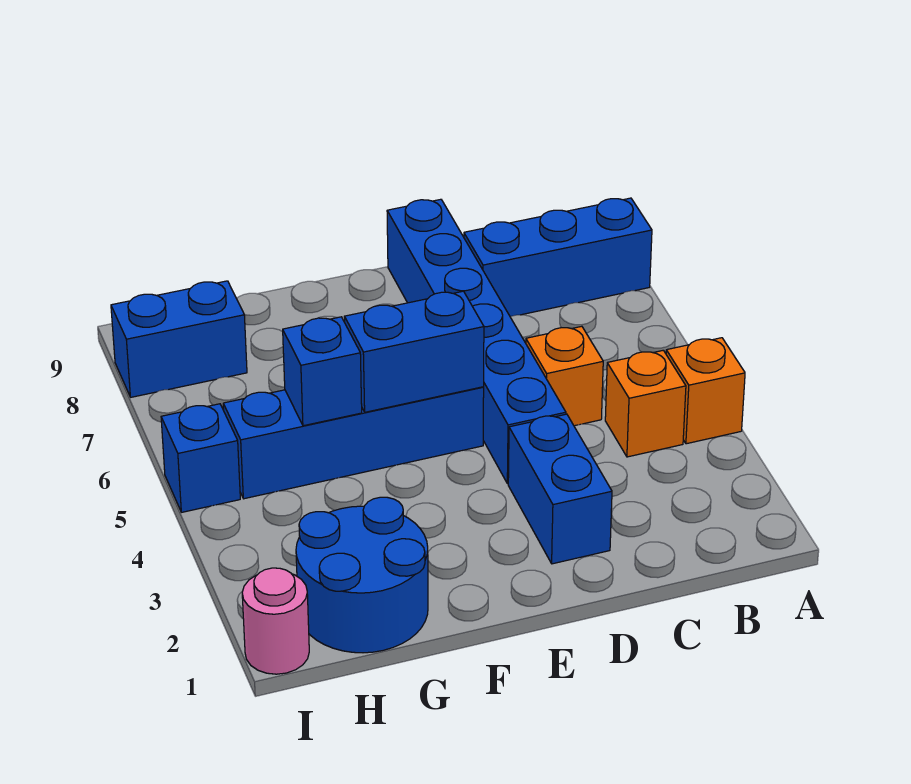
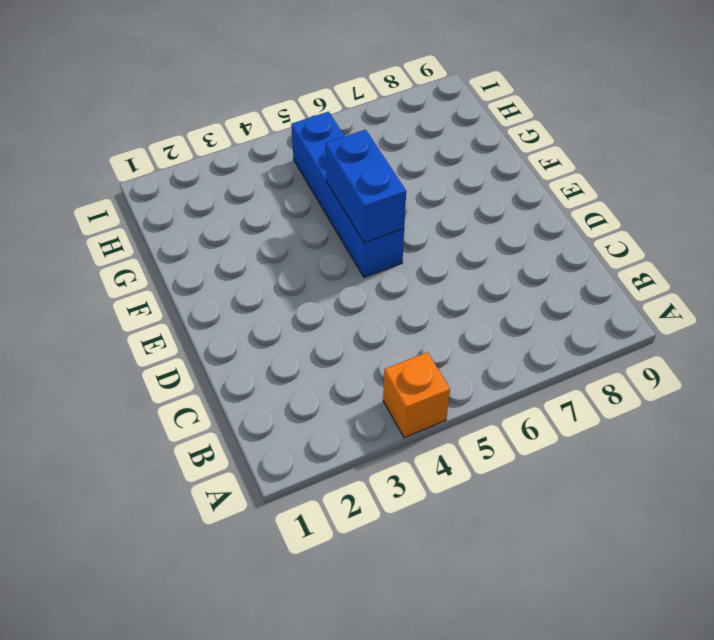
none -> blue brick A8:C8 level 1
none -> orange brick B4 level 1
none -> orange brick C5 level 1

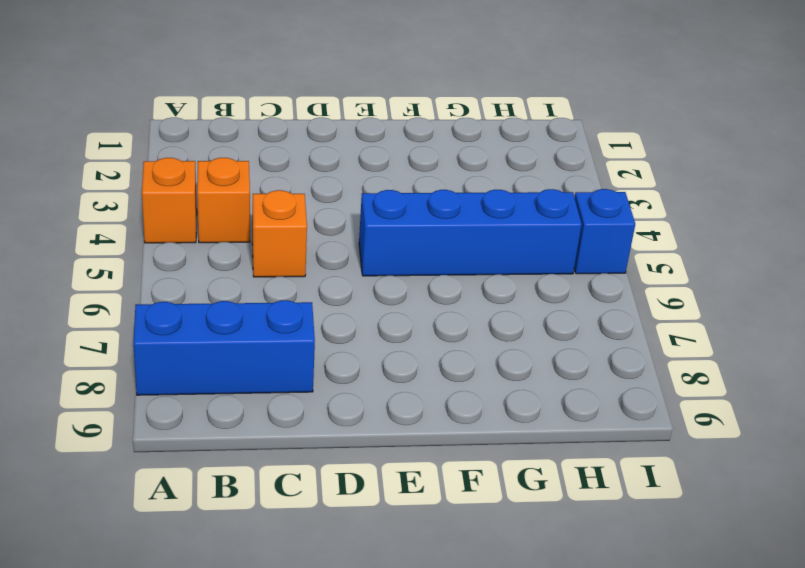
none -> blue brick D2:D3 level 1
none -> blue brick D4:D9 level 1
none -> blue round brick G1:H2 level 1

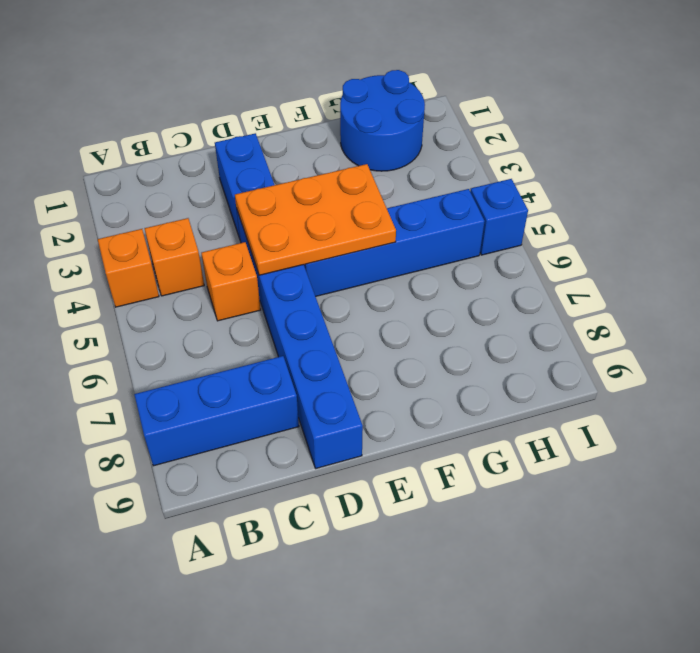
orange plate D4:F5 level 2 -> blue brick E5:F5 level 2
none -> blue brick H8:I8 level 1
none -> pink round brick I1 level 1
none -> blue brick G5 level 2

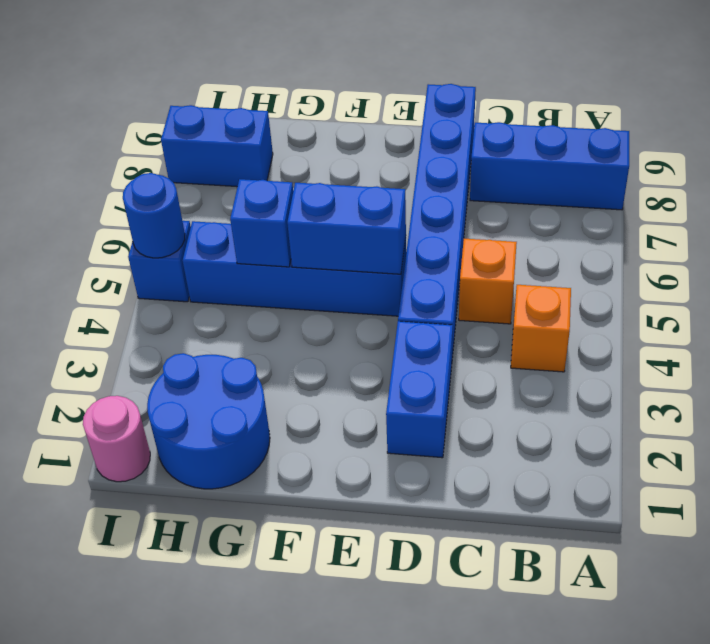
blue round brick I5 level 2 -> none
none -> orange brick A4 level 1

